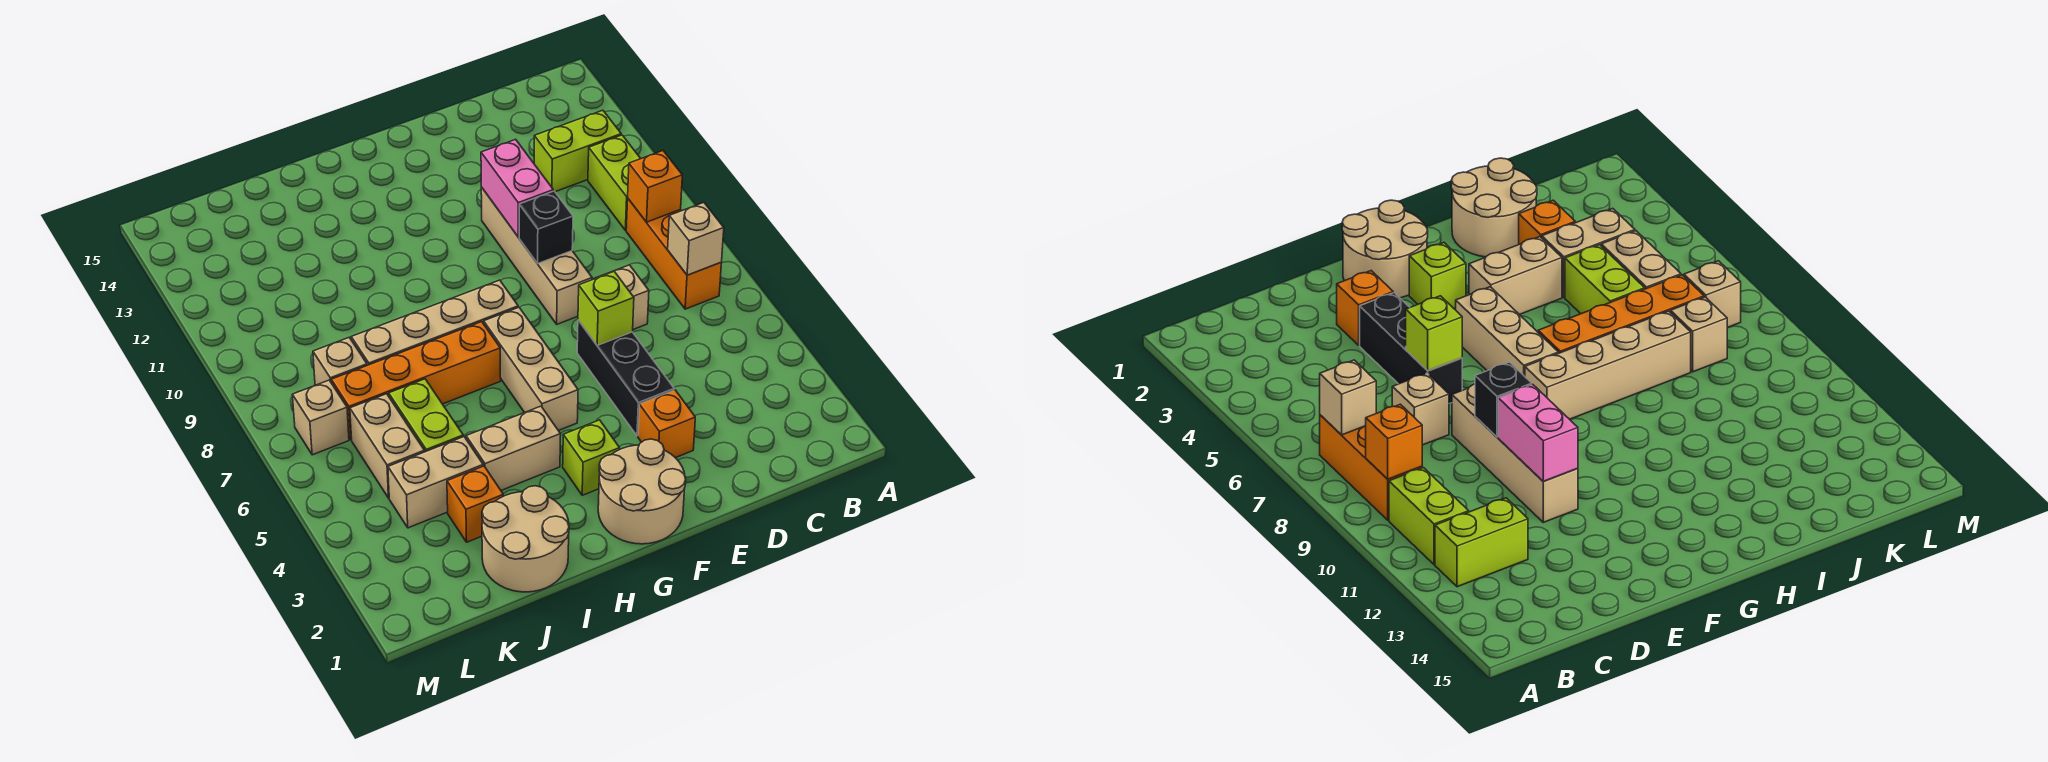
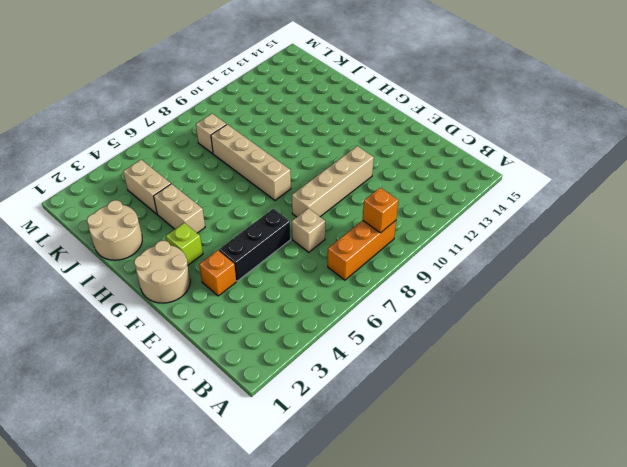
none -> lime brick B10:B11 level 1
none -> lime brick B12:C12 level 1
none -> tan brick G5:G7 level 1

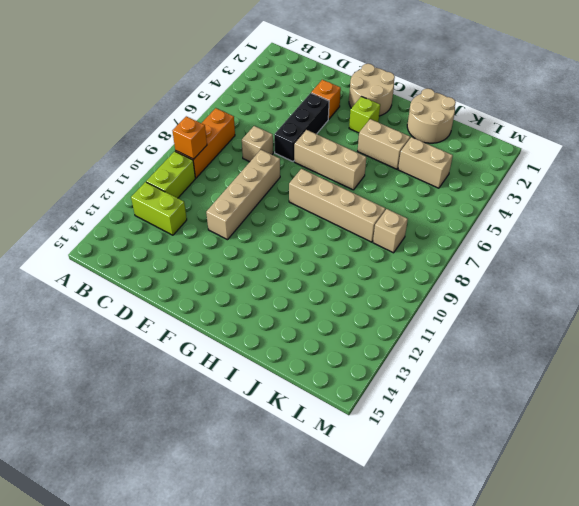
tan brick F6:H6 level 1 -> tan brick G5:G7 level 1
none -> orange brick H7:K7 level 1
none -> orange brick J3 level 1
none -> lime brick J5:J6 level 1

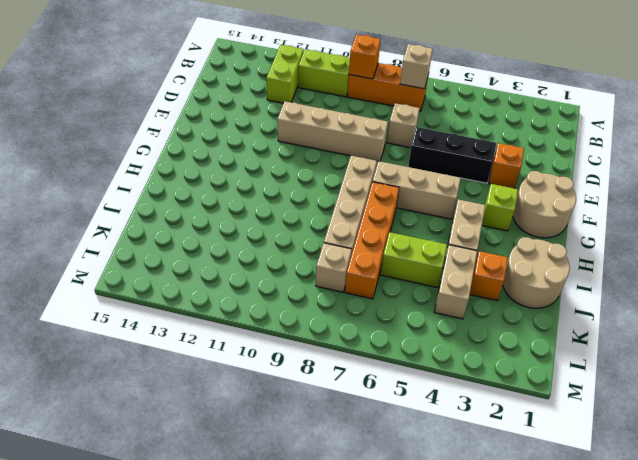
none -> tan brick K5:K6 level 1
none -> tan brick L7 level 1
none -> lime brick E6 level 2

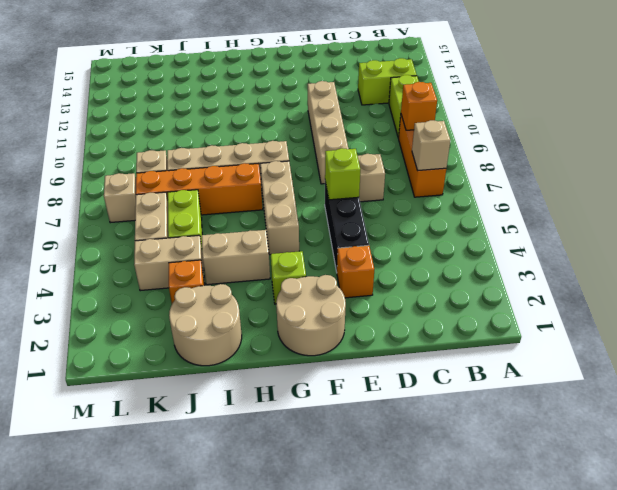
none -> black brick E9 level 2
none -> pink brick E10:E11 level 2

